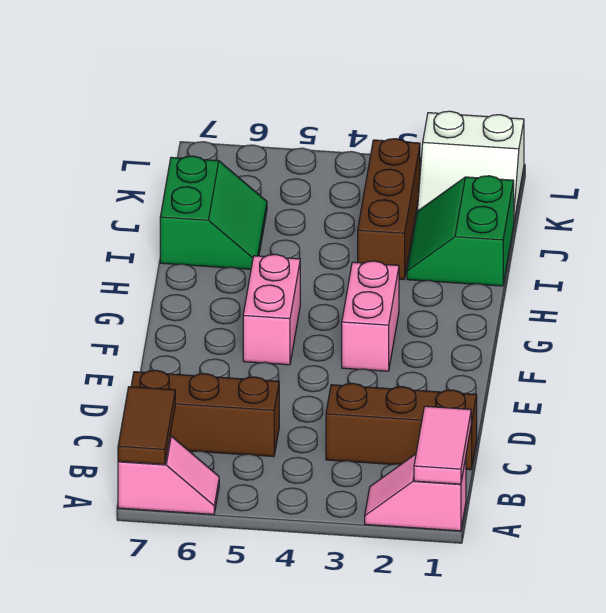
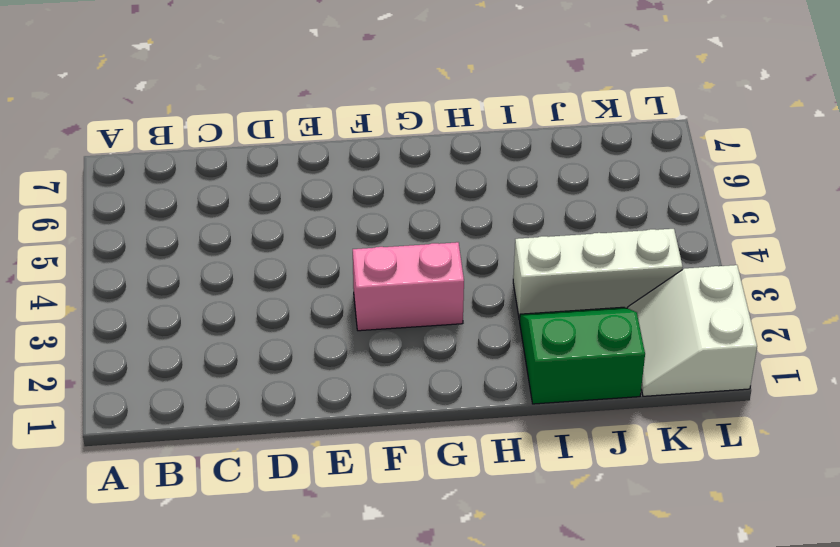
white brick I3:K3 level 1 -> brown brick I3:K3 level 1
none -> pink slope A1:A2 level 1 top 1
none -> pink slope A6:A7 level 1 top 7
none -> brown brick C1:C3 level 1

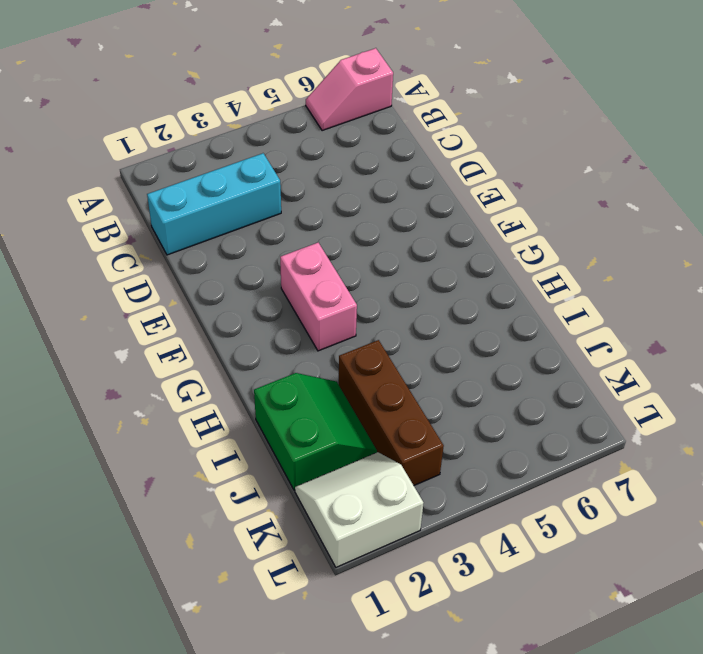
cyan brick C1:C3 level 1 -> brown brick C1:C3 level 1
none -> pink slope A1:A2 level 1 top 1
none -> brown brick C5:C7 level 1
none -> pink brick F5:G5 level 1

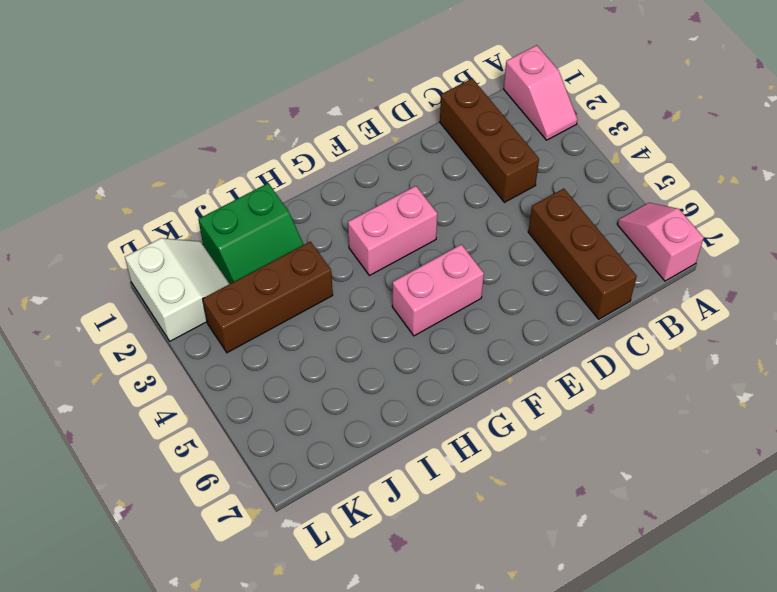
none -> green slope I6:J7 level 1 top 7
none -> pink tile A1:B1 level 2
none -> brown tile A7:B7 level 2

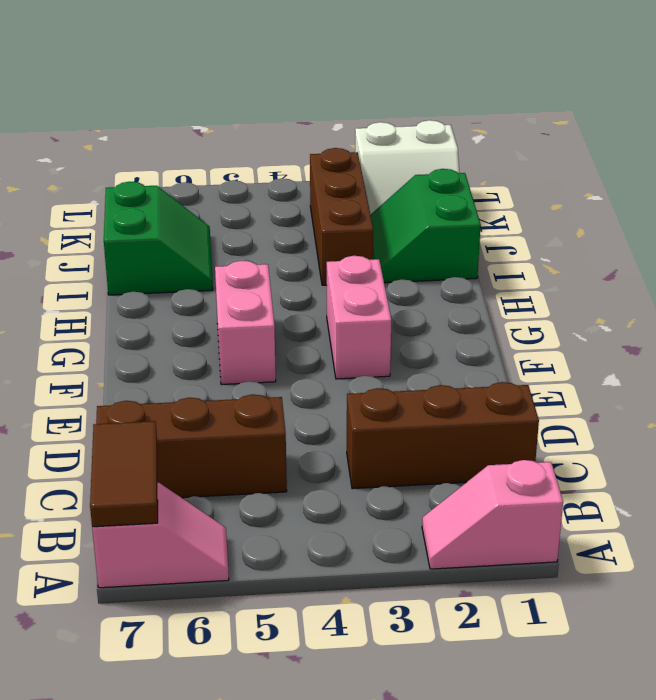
none -> pink tile A1:B1 level 2

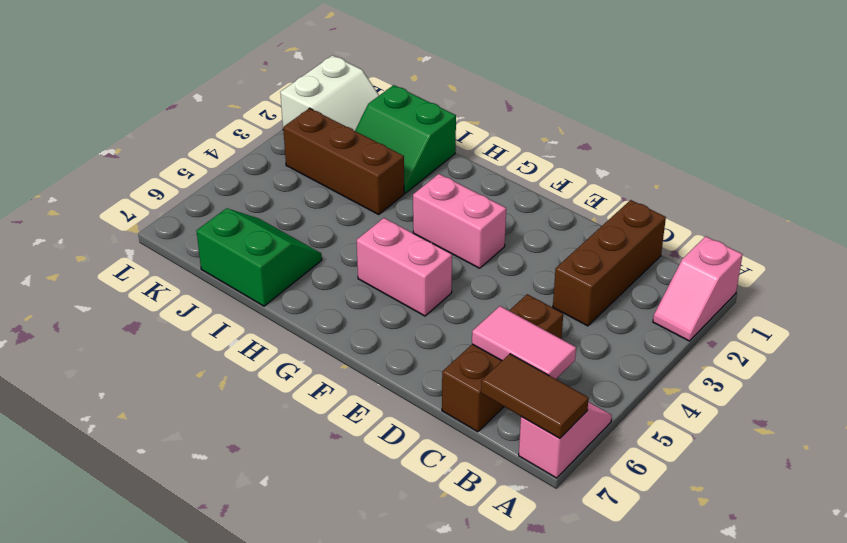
pink tile B6:C6 level 2 -> pink tile A1:B1 level 2

